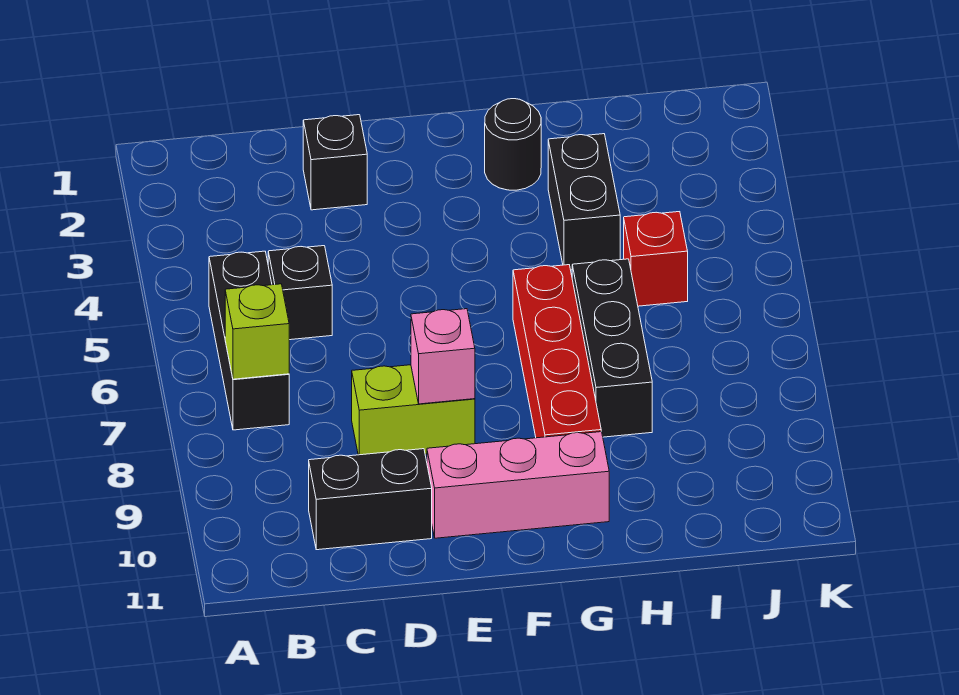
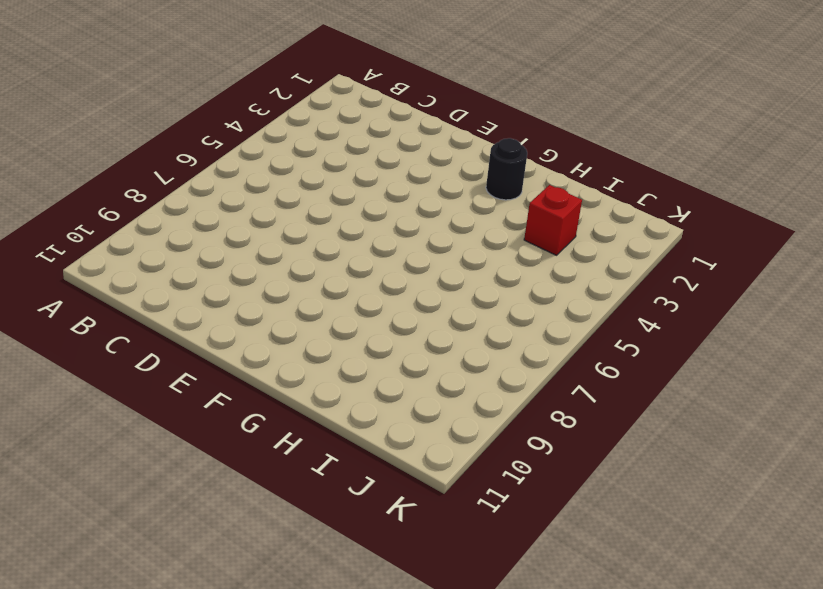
red brick I3 level 1 -> red brick I5 level 1
none -> black brick B5:B7 level 1
none -> black brick C5 level 1
none -> black brick C10:D10 level 1

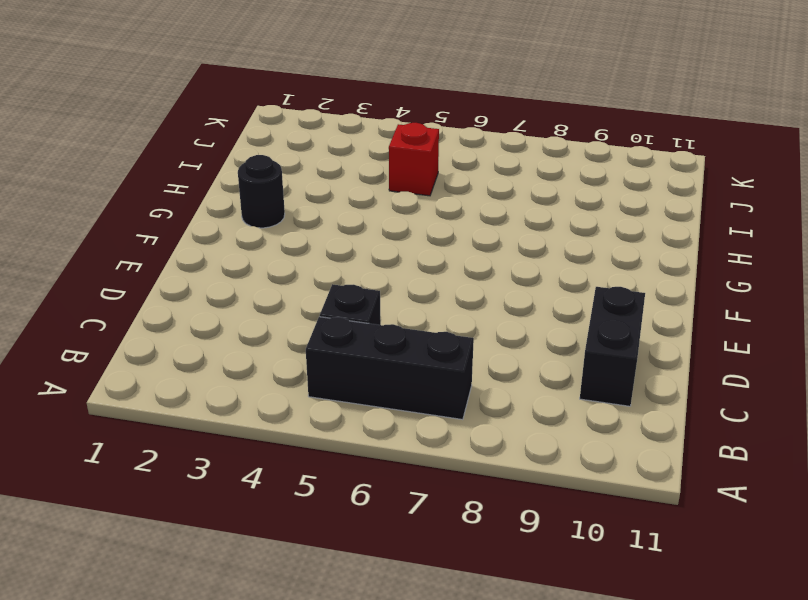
none -> black brick D2 level 1
none -> lime brick D8:E8 level 1
none -> pink brick E10:G10 level 1

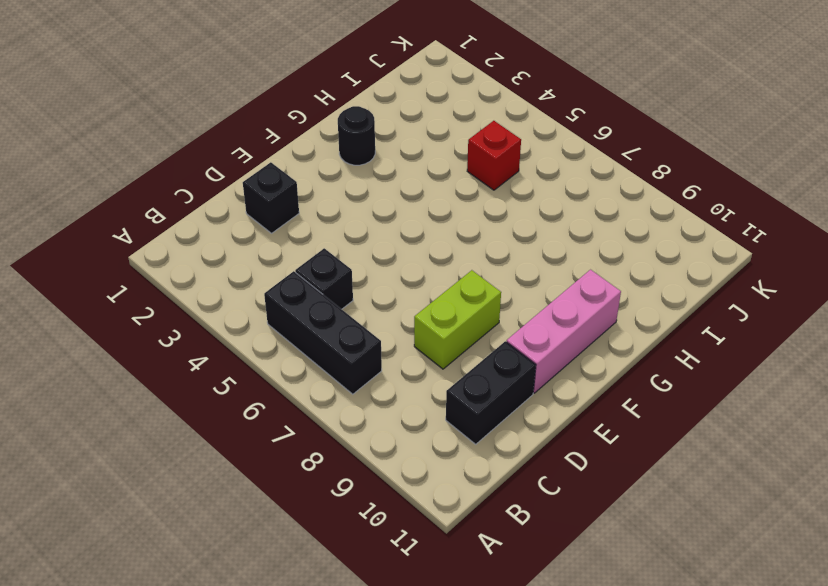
none -> red brick G6:G9 level 1
none -> black brick H3:H4 level 1
none -> black brick H6:H8 level 1

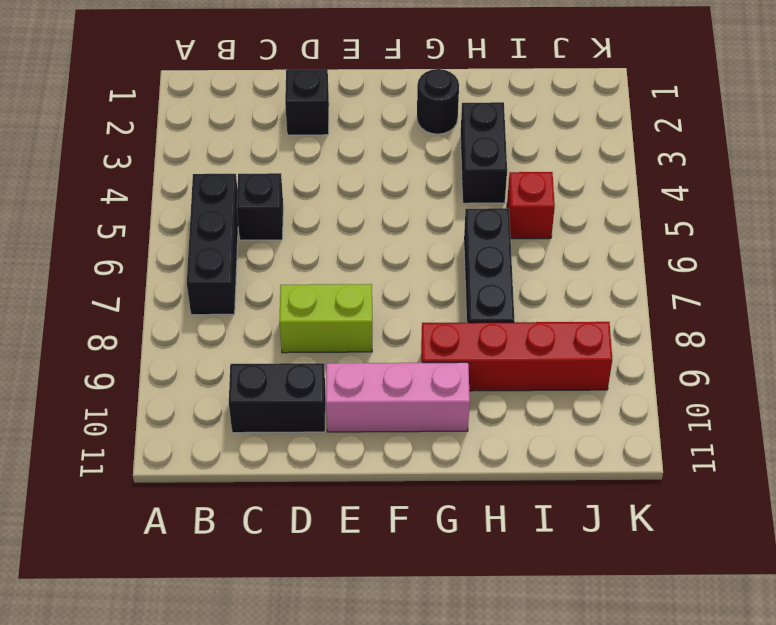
red brick G9:J9 level 1 -> red brick G6:G9 level 1
none -> lime brick B7 level 2
none -> pink brick E8 level 2

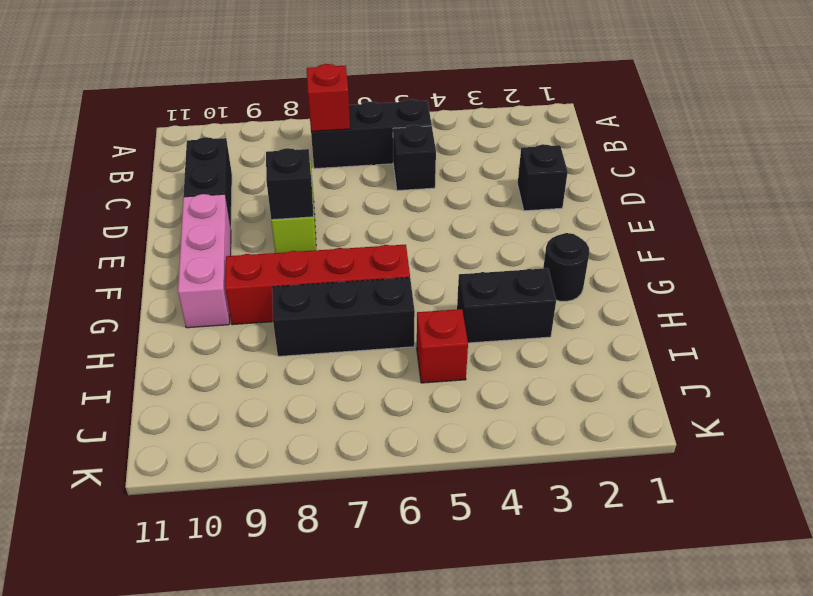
red brick B7 level 2 -> lime brick B7 level 2
black brick E8 level 2 -> pink brick E8 level 2

